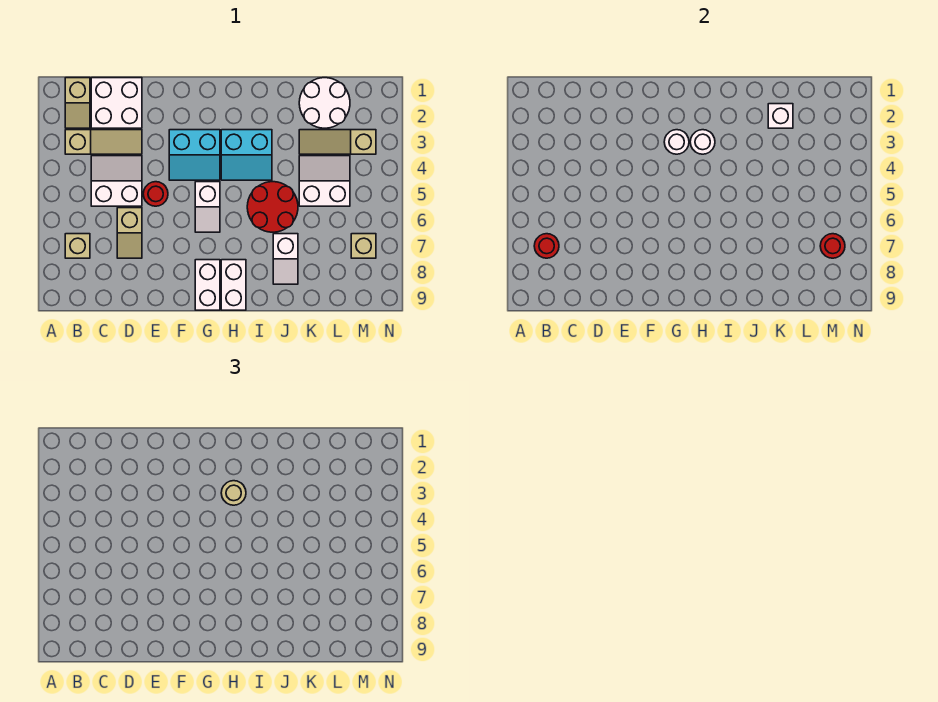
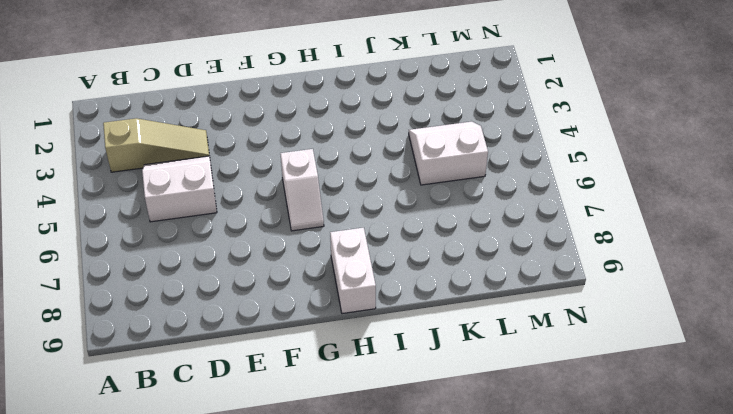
none -> tan slope B1:B2 level 1 top 1
none -> tan brick B7 level 1
none -> white brick C1:D2 level 1

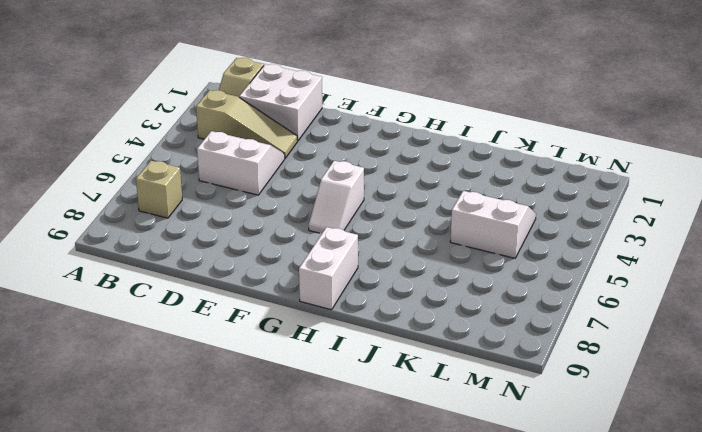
none -> tan slope D6:D7 level 1 top 6
none -> red round brick E5 level 1
none -> cyan slope F3:G4 level 1 top 3

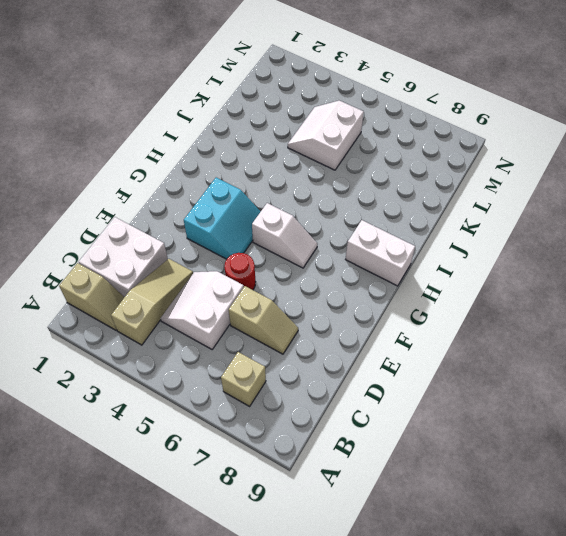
none -> white brick G8:G9 level 1
none -> cyan slope H3:I4 level 1 top 3
none -> red round brick I5:J6 level 1

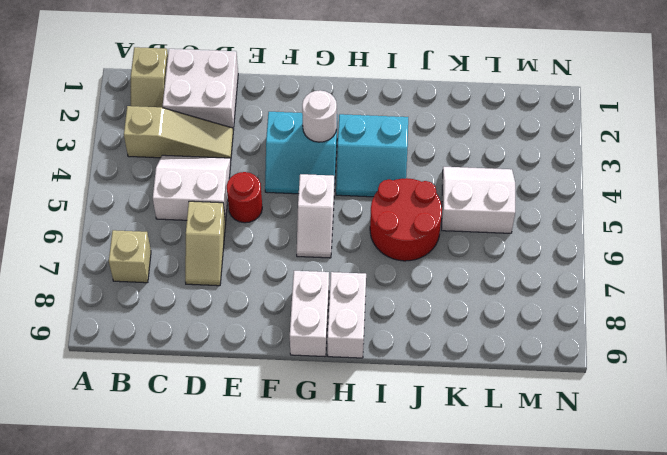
none -> white slope J7:J8 level 1 top 7
none -> white round brick K1:L2 level 1
none -> tan slope K3:M3 level 1 top M

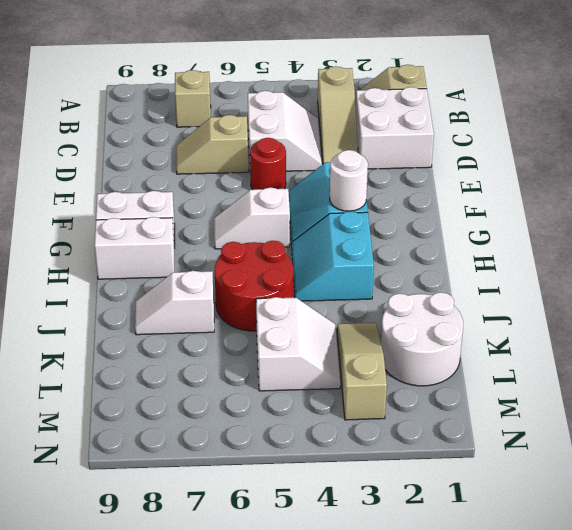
none -> tan brick M7 level 1
none -> red round brick B7 level 2
none -> white round brick H3 level 2

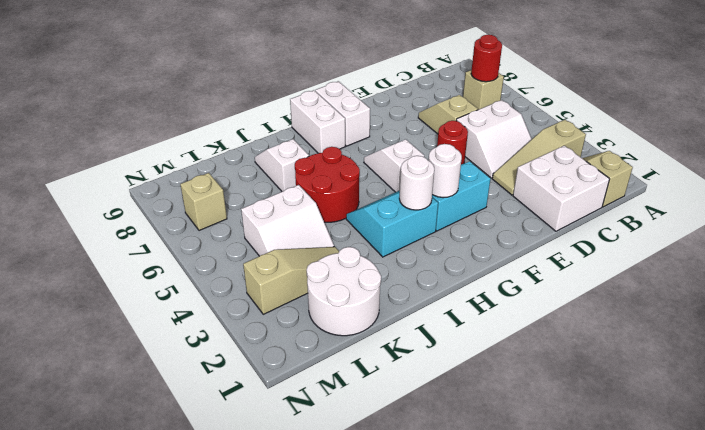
none -> white brick K2 level 2
none -> red round brick M7 level 2
none -> tan round brick H3 level 3

